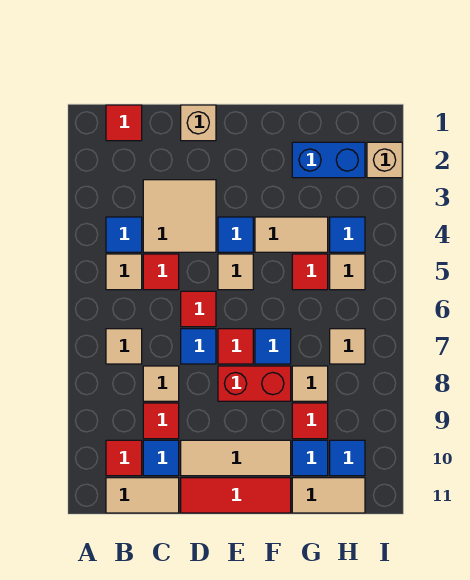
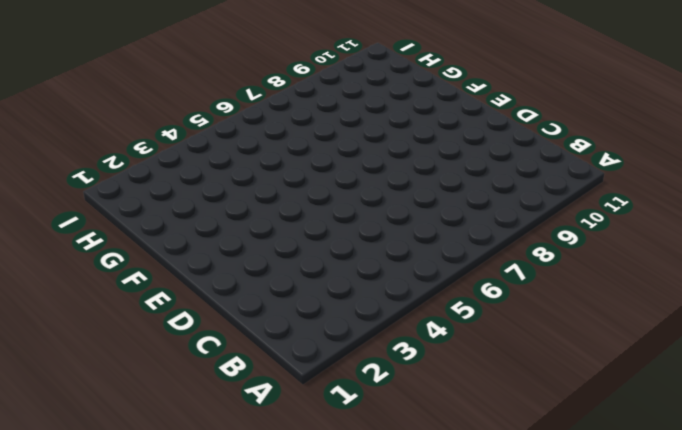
none -> red tile B1 level 1
none -> blue tile B4 level 1
none -> tan tile B5 level 1
none -> tan tile B7 level 1

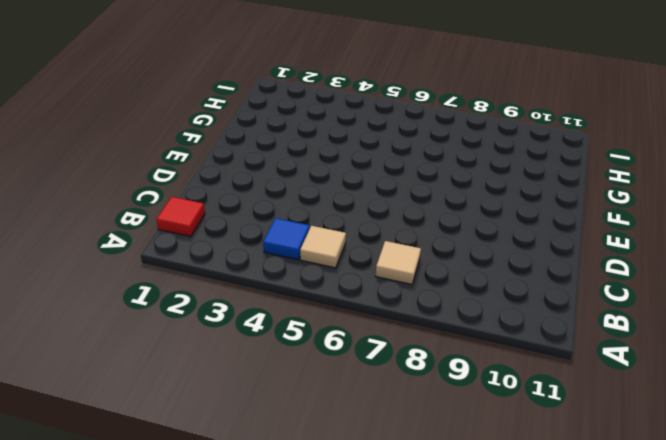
none -> red tile B10 level 1
none -> tan tile B11:C11 level 1
none -> tan tile C3:D4 level 1
none -> red tile C5 level 1

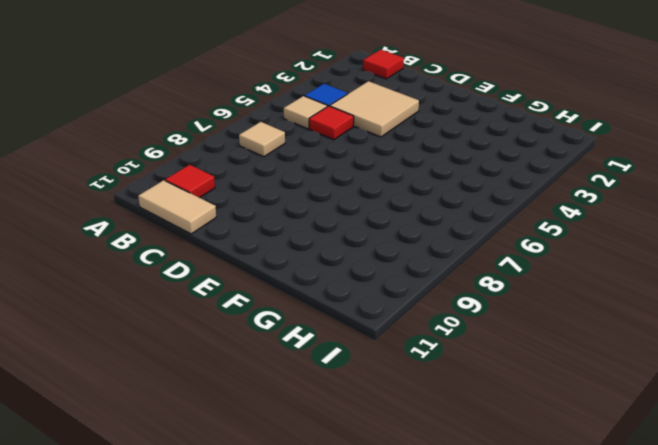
none -> tan tile C8 level 1
none -> red tile C9 level 1
none -> blue tile C10 level 1
none -> tan brick D1 level 1

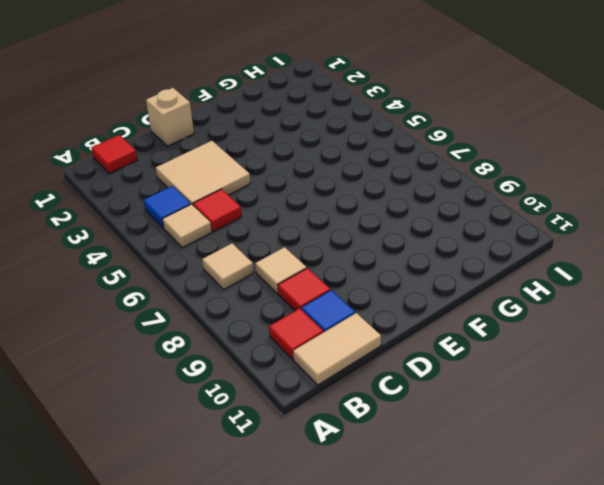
none -> red tile D6 level 1
none -> blue tile D7 level 1
none -> tan tile D10:F10 level 1
none -> red tile D11:F11 level 1

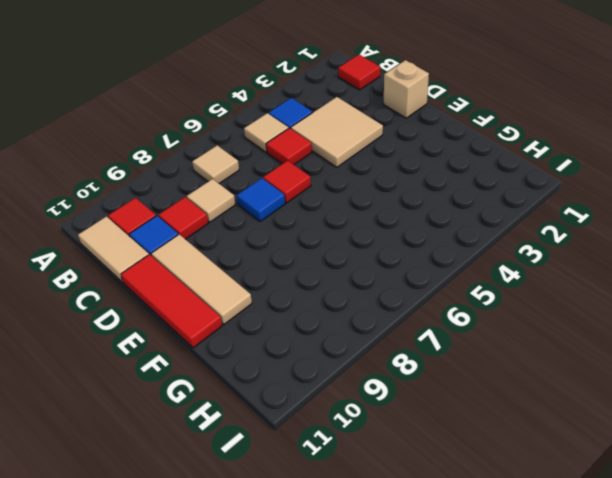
none -> blue tile E4 level 1
none -> tan tile E5 level 1
none -> red tile E7 level 1
none -> red brick E8:F8 level 1

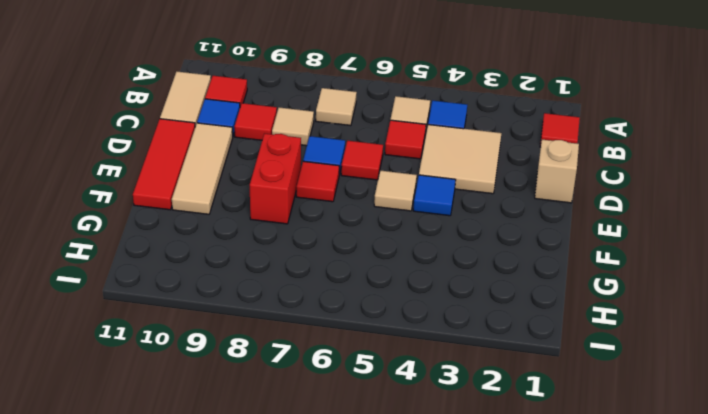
none -> tan tile F4:G4 level 1
none -> blue tile F7 level 1
none -> blue brick G2:H2 level 1
none -> red tile G5 level 1

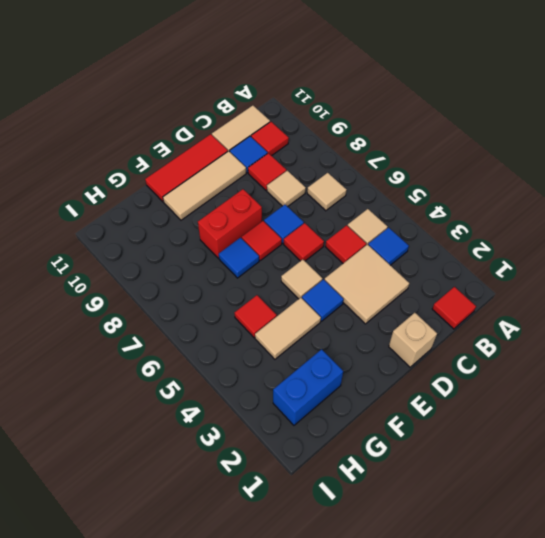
none -> tan tile G8 level 1
none -> red tile G9 level 1
none -> blue tile G10 level 1
none -> tan tile G11:H11 level 1

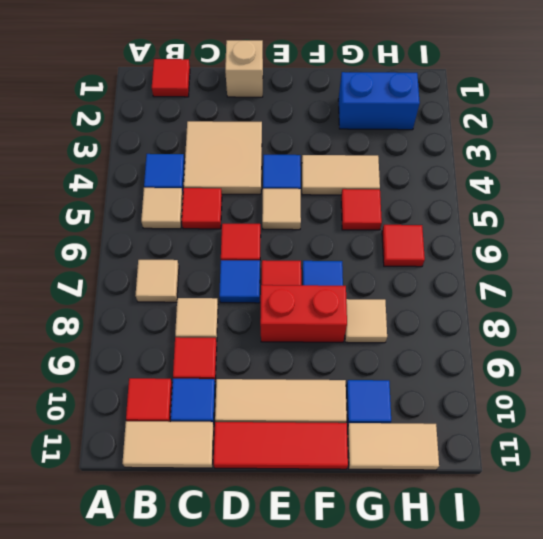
red tile H6 level 1 -> red tile G9 level 1
none -> blue tile H4 level 1
none -> tan tile H5 level 1
none -> tan tile H7 level 1
none -> blue tile H10 level 1

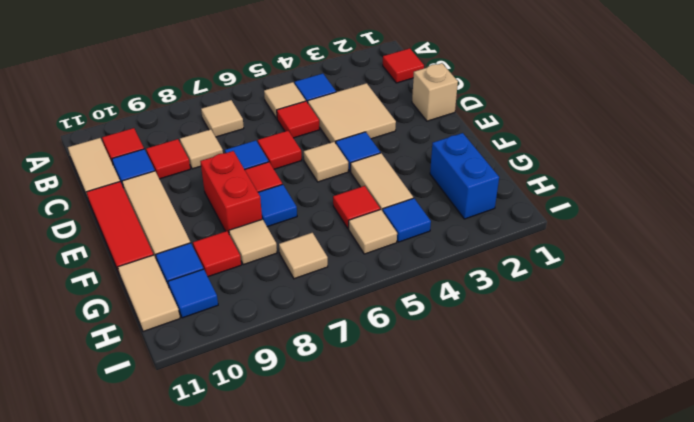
none -> tan brick I2 level 1

